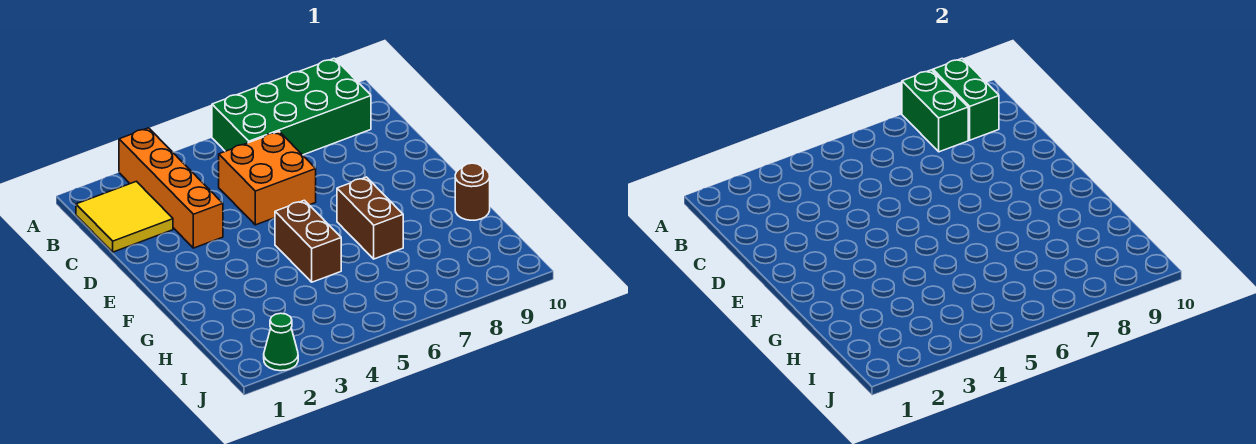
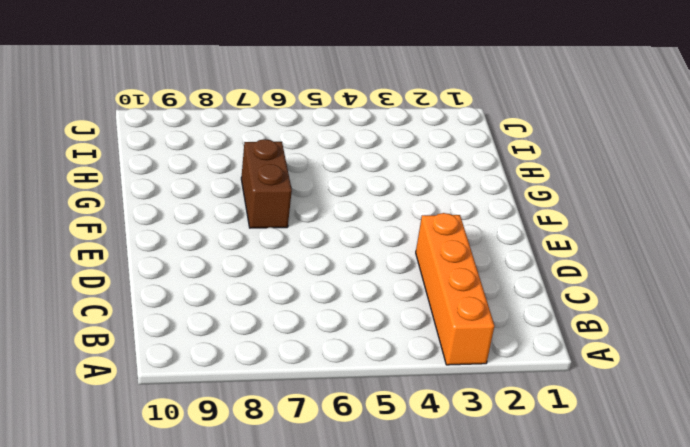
none -> green brick A6:B9 level 1
none -> yellow tile B1:C2 level 1

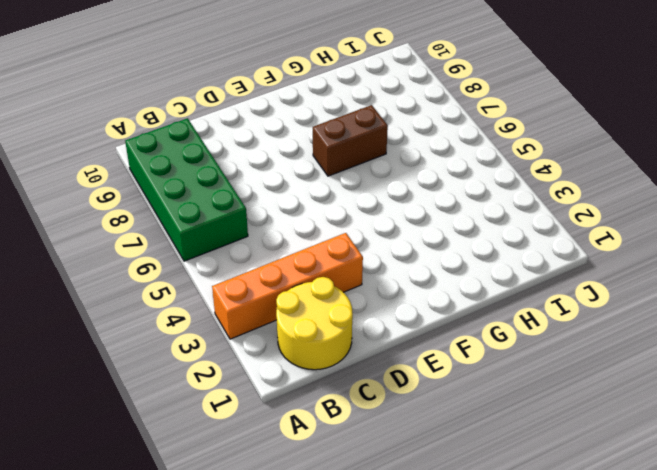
yellow round brick B1:C2 level 1 -> yellow tile B1:C2 level 1
none -> orange brick C5:D6 level 1
none -> brown brick F5:G5 level 1

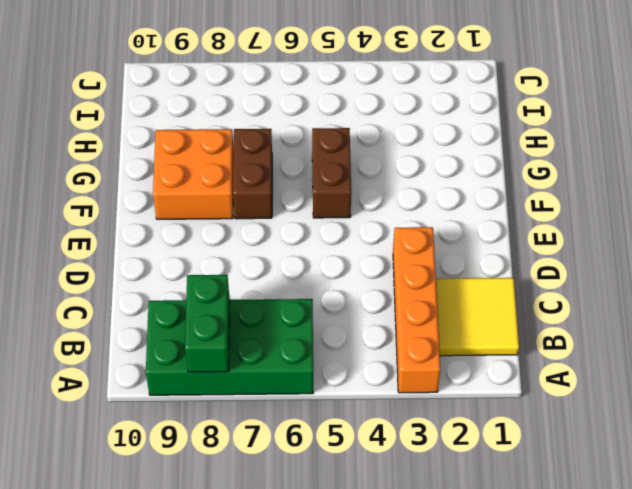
orange brick F8:G9 level 1 -> orange brick C5:D6 level 1
none -> brown round brick G10 level 1
none -> green cone J2 level 1

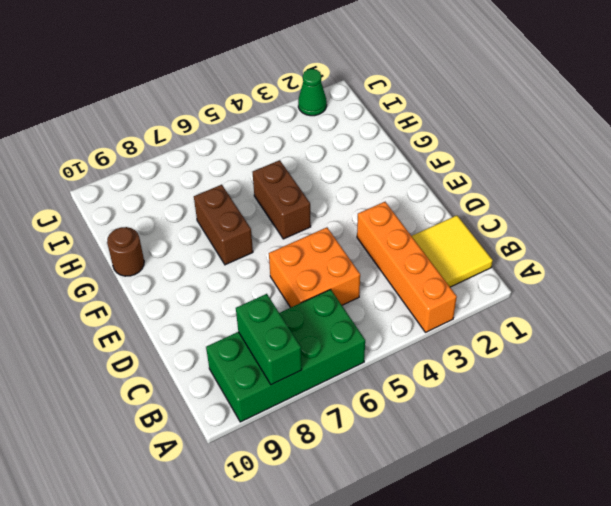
none -> green brick A9:B9 level 2

